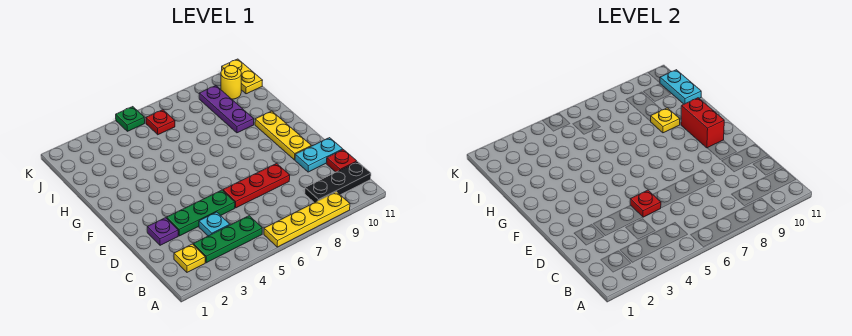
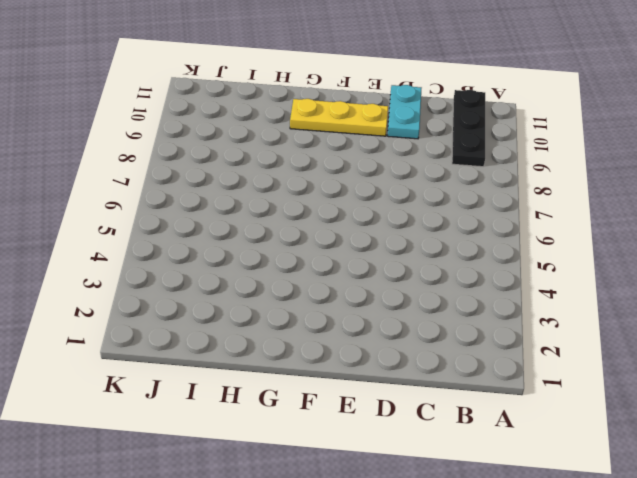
none -> yellow plate A6:A9 level 1
none -> yellow plate B2 level 1
none -> green plate B3:B5 level 1

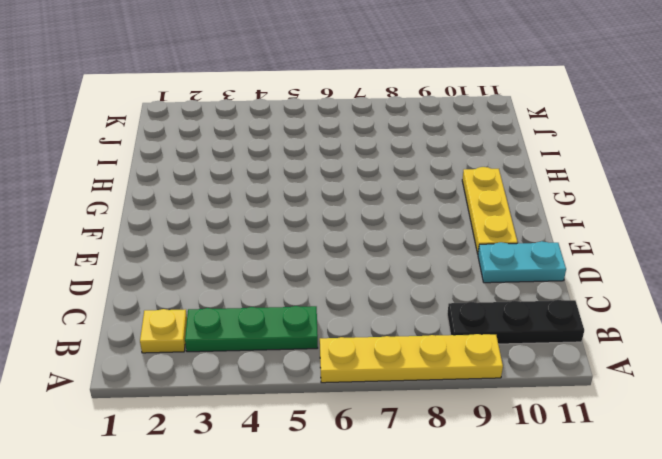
none -> cyan plate C4 level 1
none -> red plate C11 level 1
none -> purple plate D2 level 1

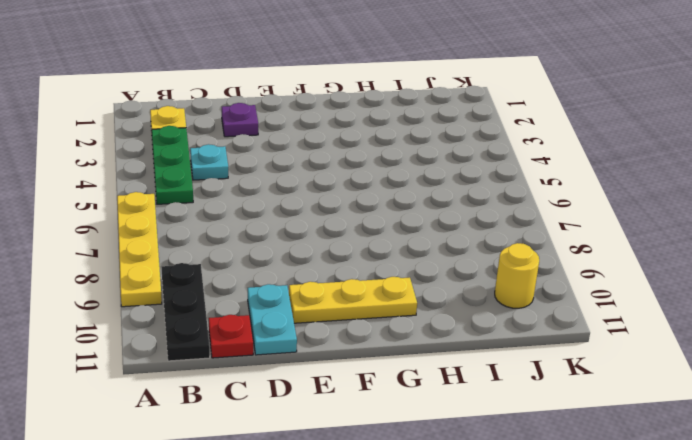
none -> green plate D3:D5 level 1
none -> red plate D6:D8 level 1
none -> purple plate H9:J9 level 1

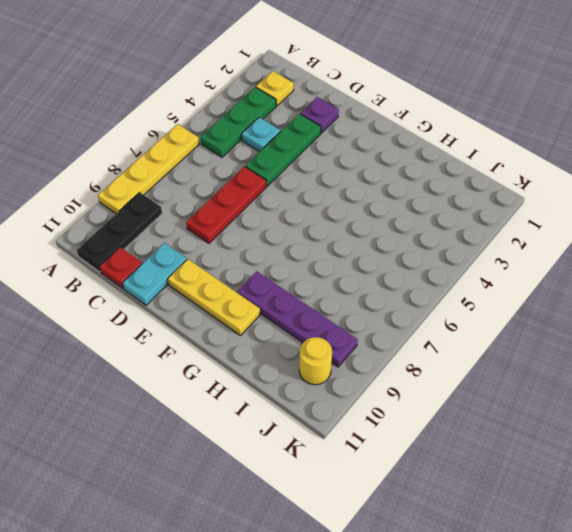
purple plate G9:J9 level 1 -> purple plate H9:J9 level 1
none -> red plate J6 level 1
none -> yellow plate J11:K11 level 1
none -> green plate K5 level 1

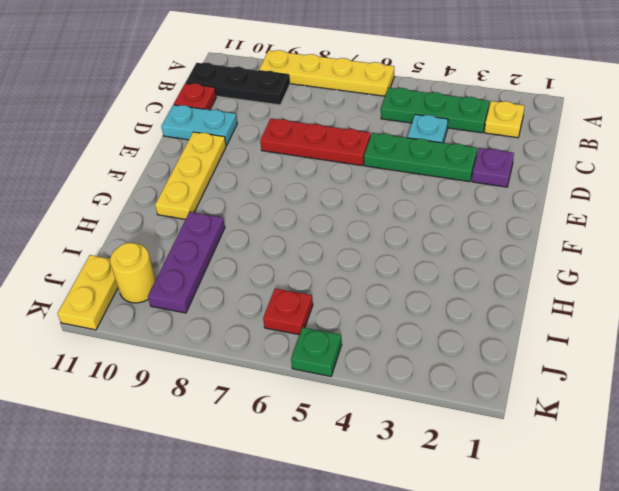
none -> red plate D5 level 2
none -> red brick F10:G10 level 2
none -> yellow plate H9 level 2

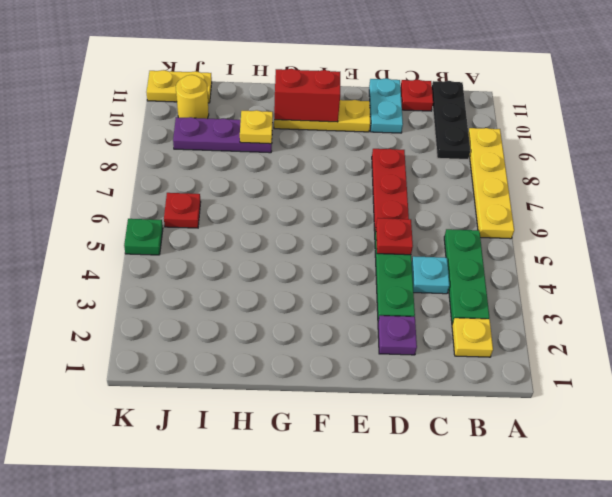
none -> cyan plate I11:J11 level 2

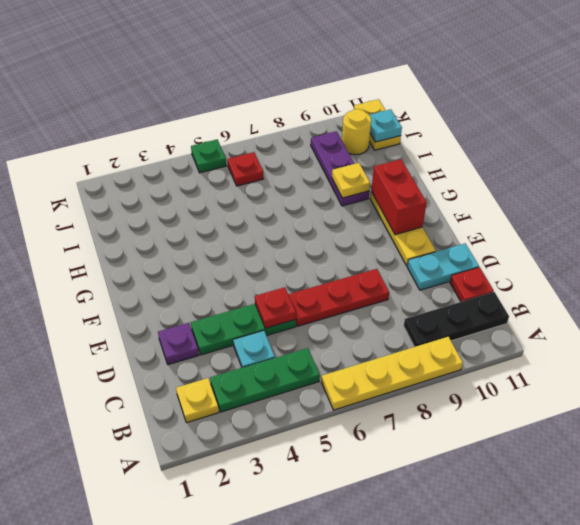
cyan plate J11 level 2 -> cyan plate I11:J11 level 2

